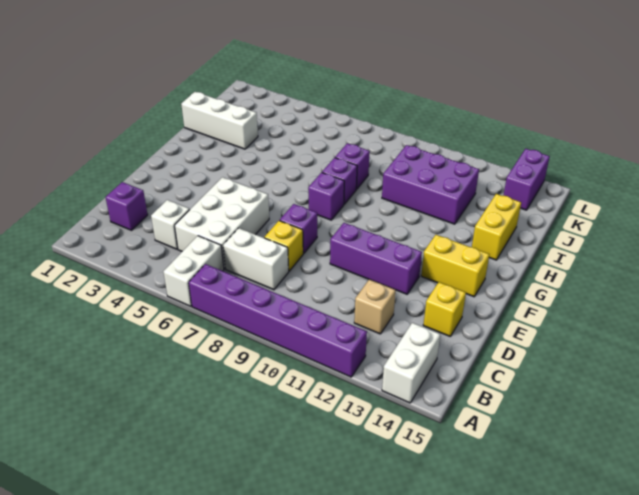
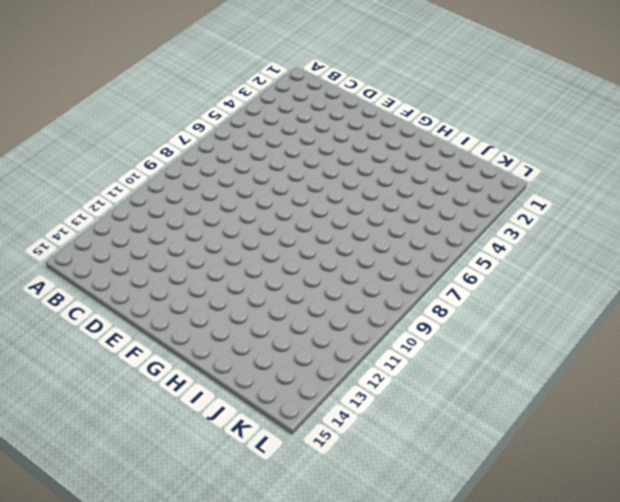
none -> white brick A6:B6 level 1
none -> purple brick A7:A12 level 1
none -> white brick A14:B14 level 1

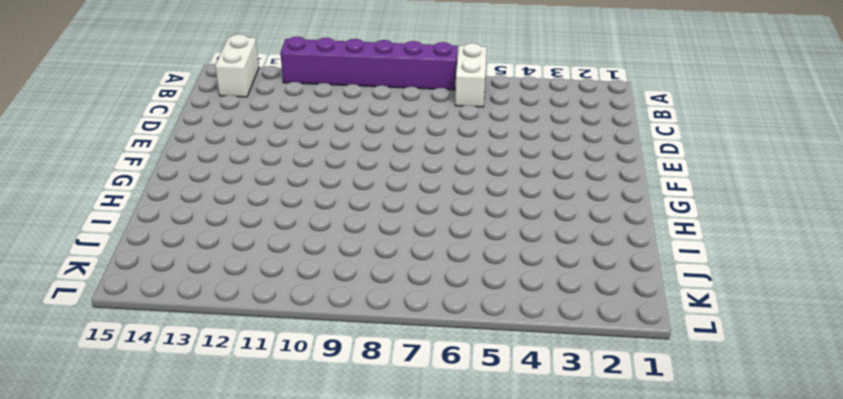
none -> purple brick C2 level 1
none -> white brick C4 level 1
none -> white brick C5:E6 level 1

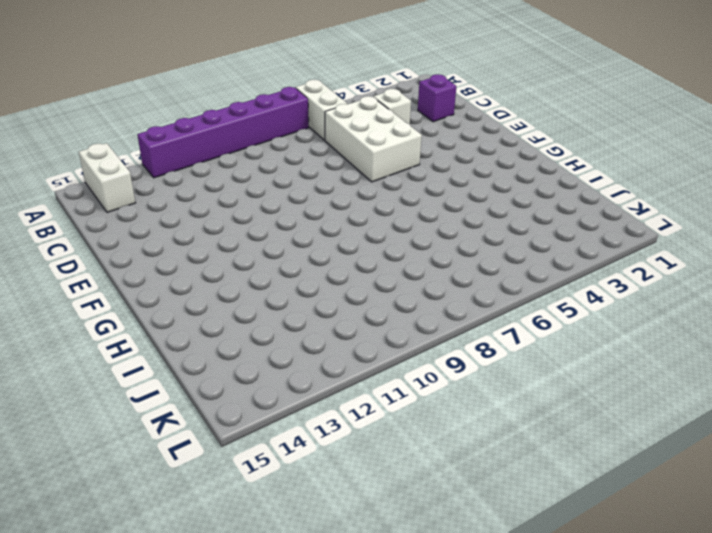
none -> white brick C7:C8 level 1
none -> tan brick C12 level 1
none -> yellow brick D8 level 1

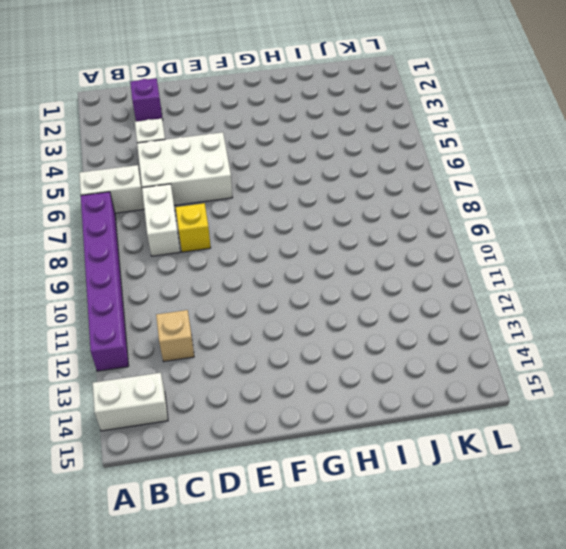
none -> yellow brick D14 level 1
none -> purple brick E8 level 1
none -> purple brick E10:E12 level 1

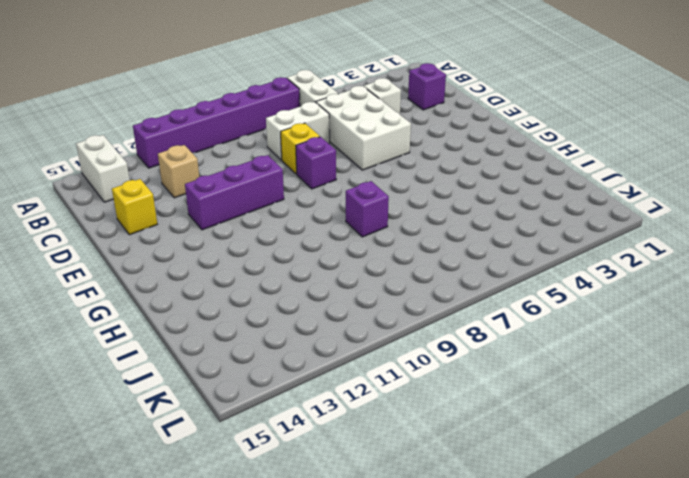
none -> yellow brick F13:F14 level 1
none -> purple brick G8 level 1
none -> yellow brick H14:I14 level 1

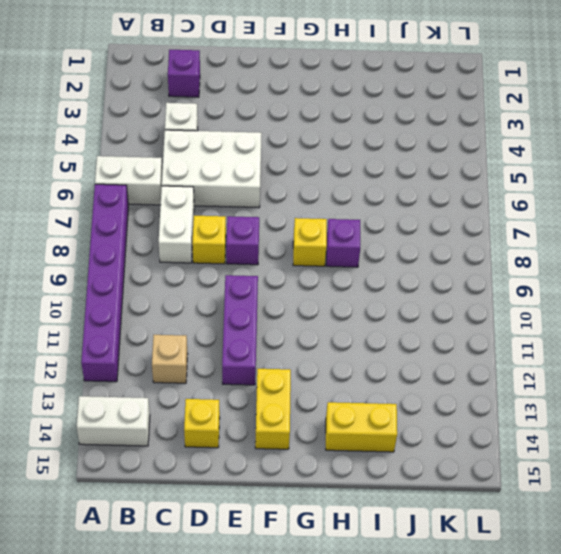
yellow brick G8 level 1 -> purple brick G8 level 1
none -> white brick I1:I3 level 1
none -> purple brick I8 level 1
none -> purple brick I10:J12 level 1

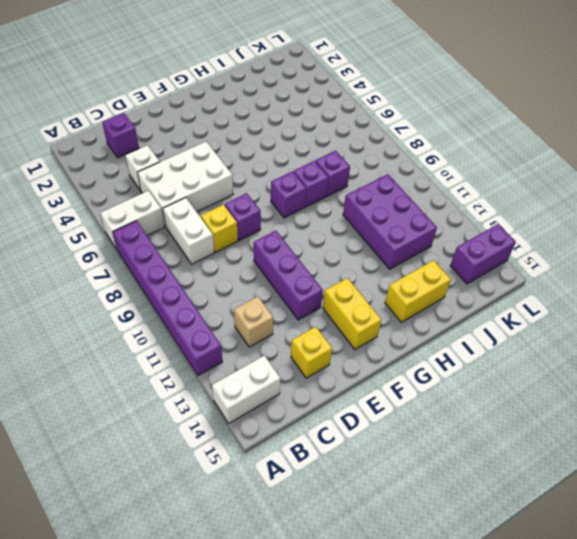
none -> white brick I1:I3 level 1

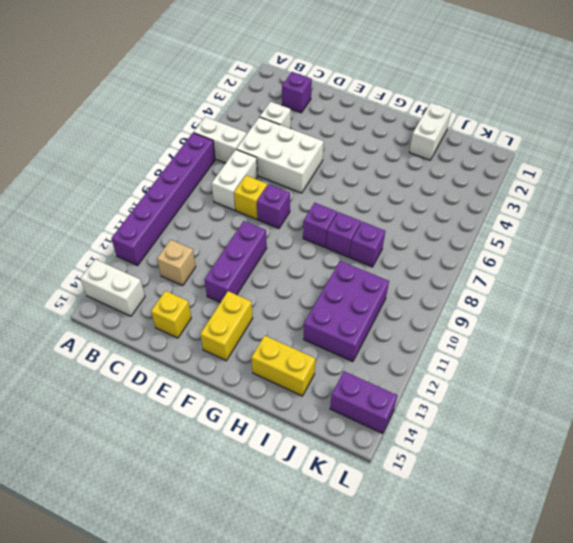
white brick I1:I2 level 1 -> white brick I1:I3 level 1

